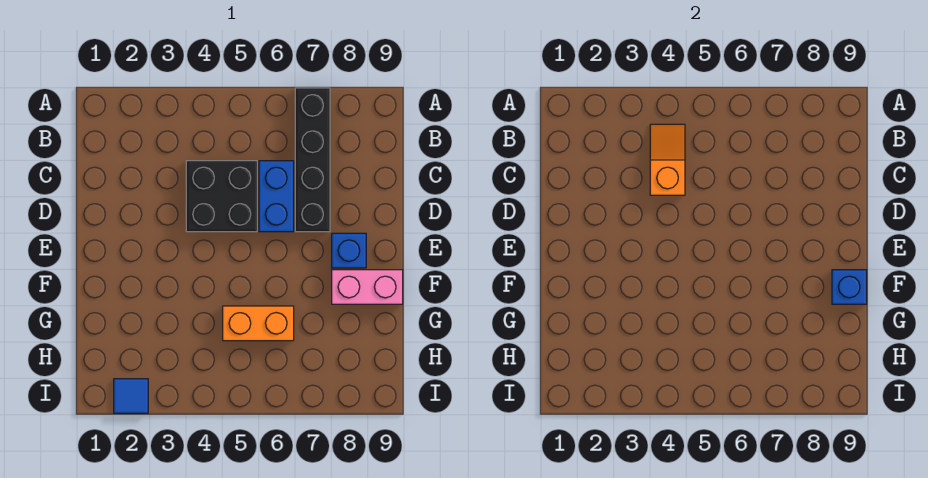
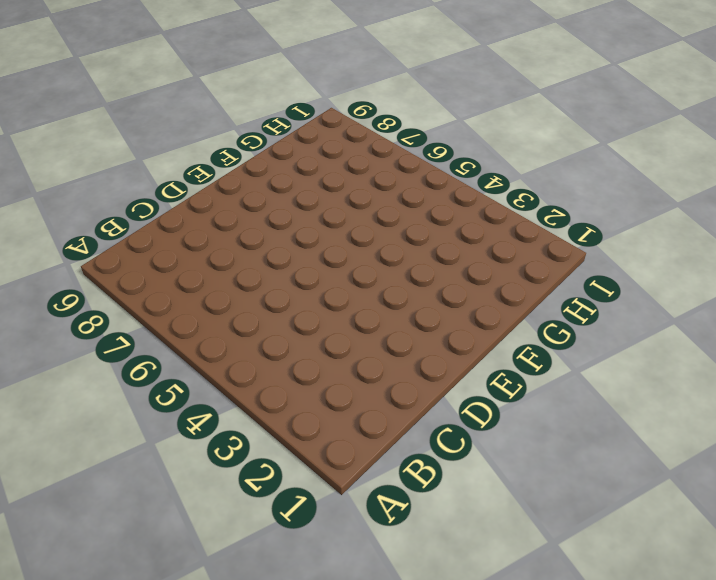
none -> black brick A7:D7 level 1
none -> black brick C4:D5 level 1

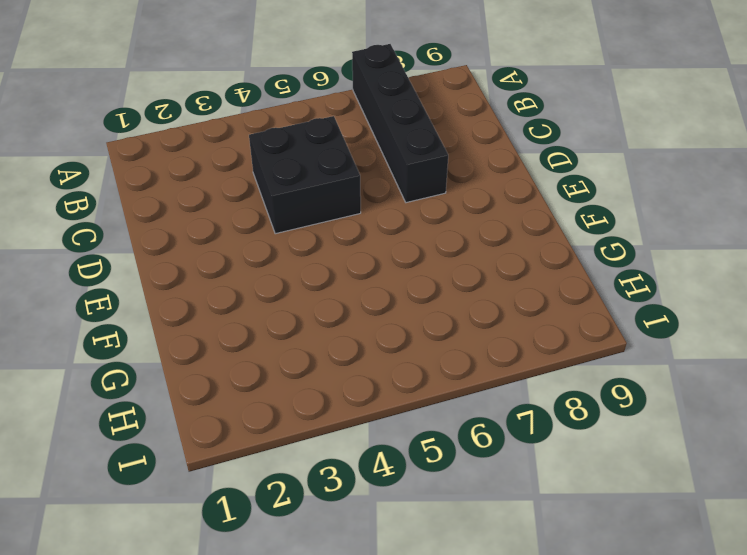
none -> blue brick C6:D6 level 1
none -> blue brick E8 level 1

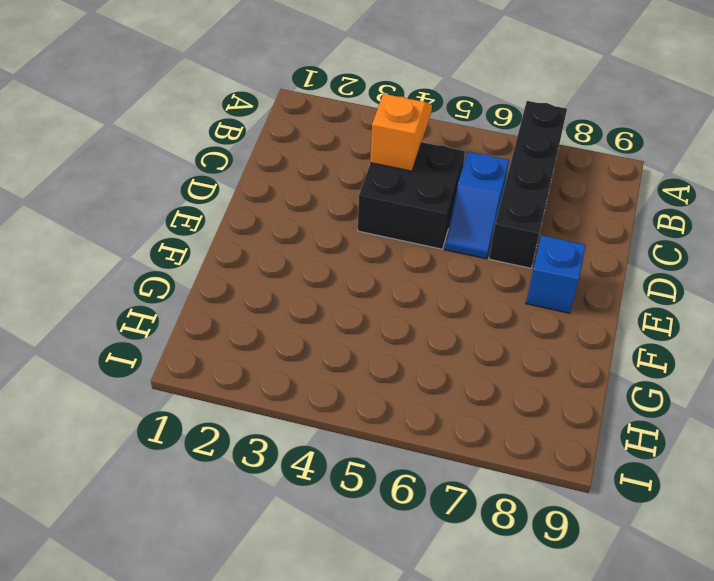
blue slope C6:D6 level 1 top C -> blue brick C6:D6 level 1
none -> pink brick F8:F9 level 1
none -> orange brick G5:G6 level 1

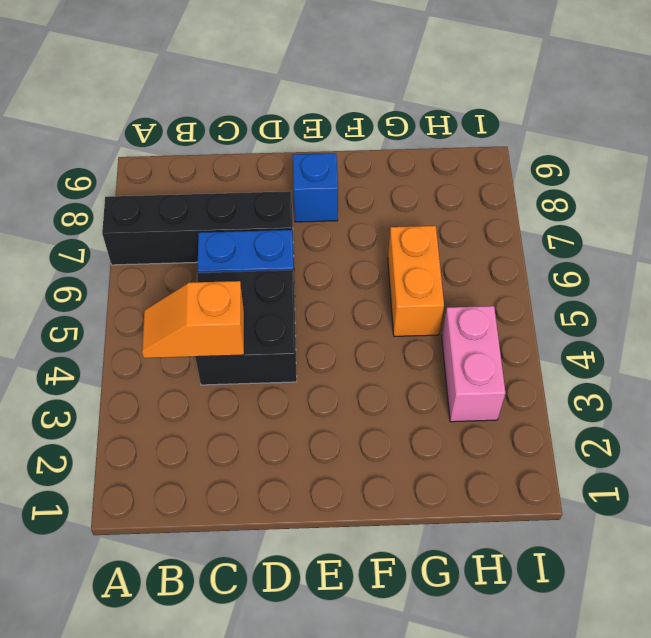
pink brick H3:H4 level 1 -> pink brick F8:F9 level 1
none -> blue tile I2 level 1
none -> blue brick F9 level 2

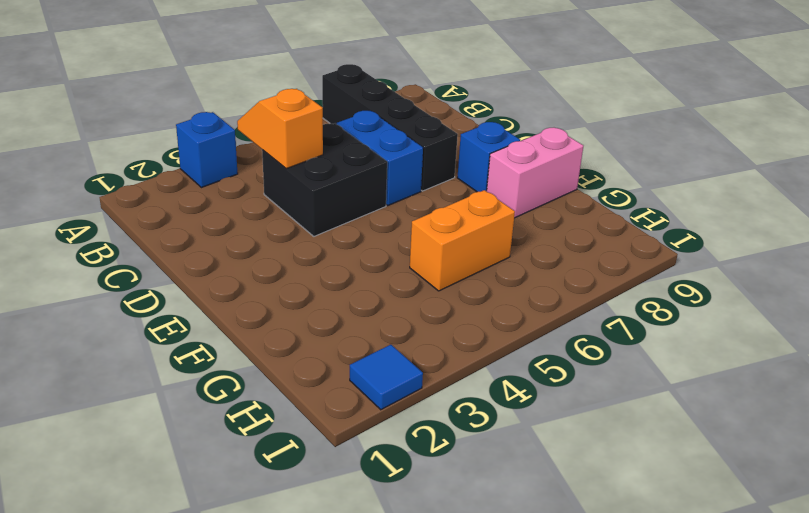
blue brick A3 level 1 -> blue brick F9 level 2

